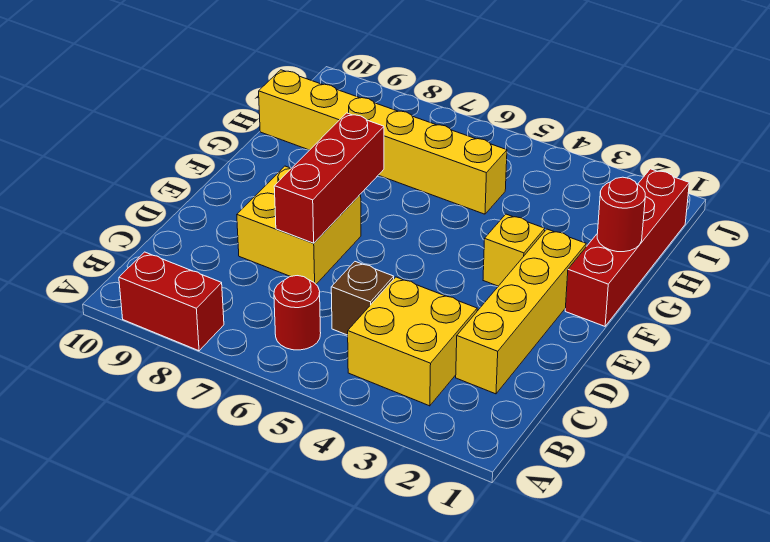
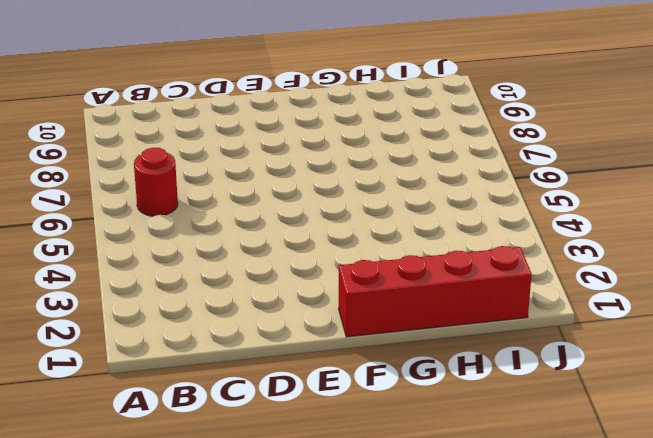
none -> red brick A8:A9 level 1
none -> yellow brick B3:C4 level 1

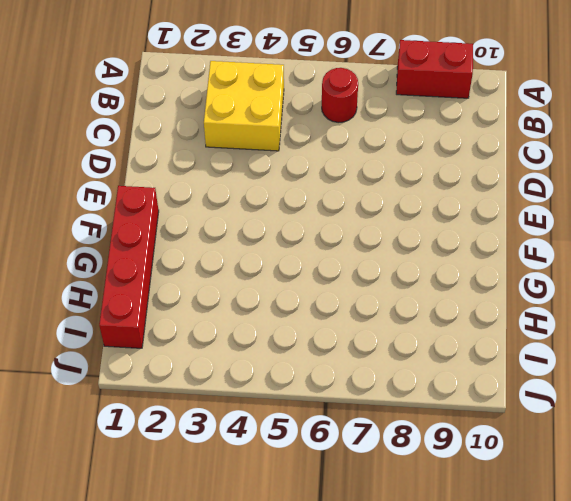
none -> yellow brick C2:F2 level 1
none -> brown brick C5 level 1

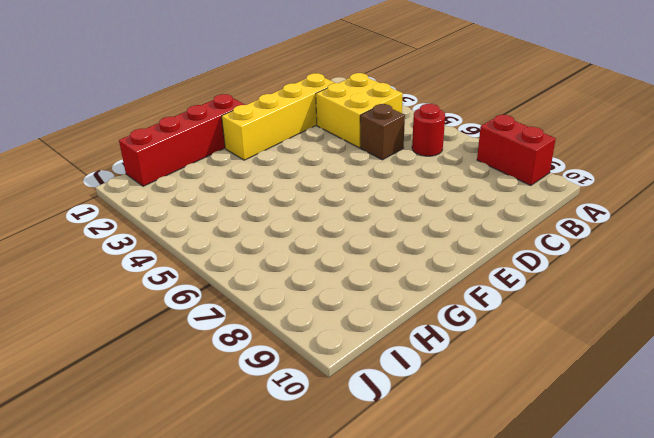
none -> yellow brick D7:E8 level 1
none -> yellow brick F3 level 1

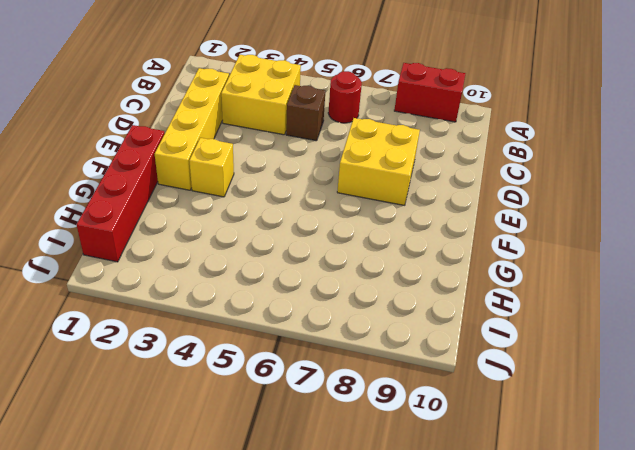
none -> yellow brick H5:H10 level 1
none -> red brick D7:F7 level 2

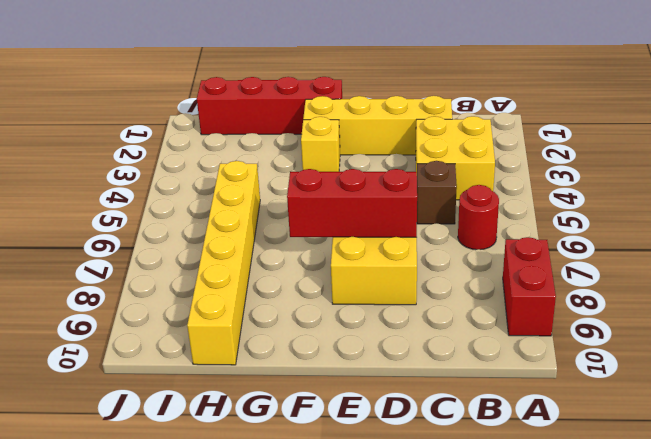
none -> red round brick G1 level 2

